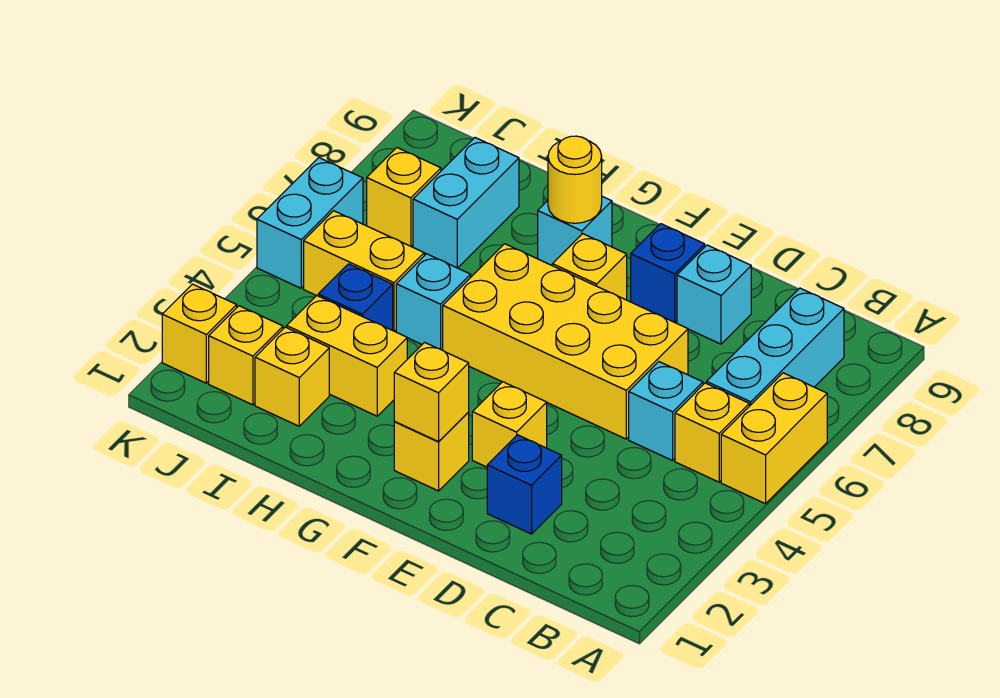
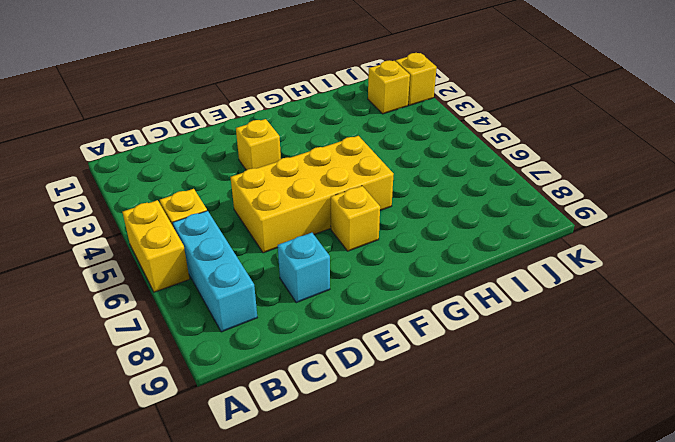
none -> cyan brick C5 level 1
none -> blue brick D2 level 1
none -> blue brick E8 level 1

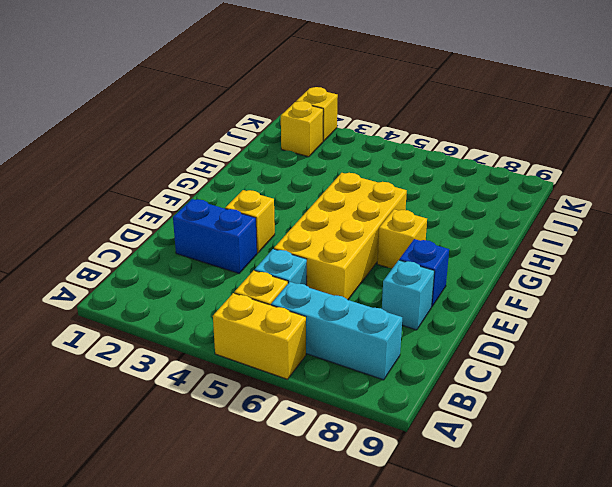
blue brick D2:D3 level 1 -> blue brick D2 level 1
none -> yellow brick F2 level 1
none -> cyan brick G8 level 1
none -> yellow brick H3:I3 level 1

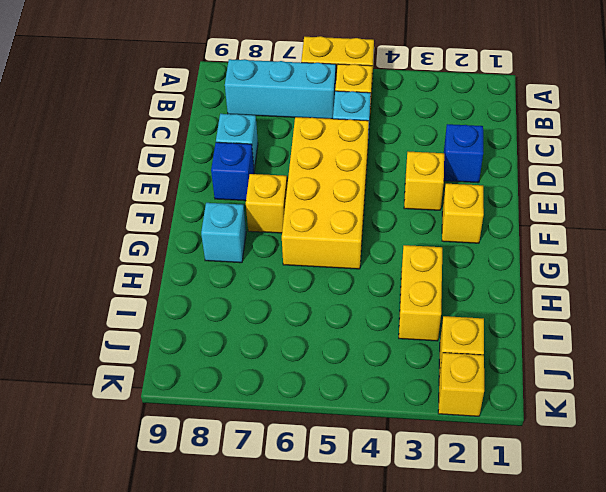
none -> cyan brick H5 level 1
none -> yellow brick I2 level 1
none -> blue brick I4 level 1

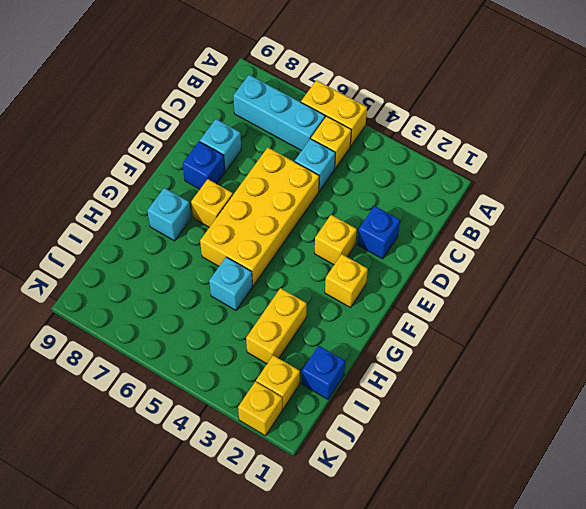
blue brick I1 level 1 -> blue brick I4 level 1
none -> yellow brick I2 level 1
none -> yellow brick I5:J5 level 1
none -> cyan brick I7:I8 level 1

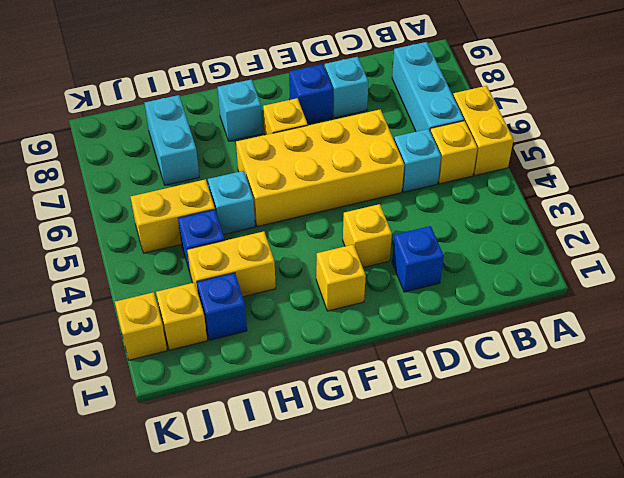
blue brick I2 level 1 -> yellow brick I2 level 1
none -> yellow brick J7 level 1
none -> cyan brick K5:K6 level 1
none -> yellow brick F2 level 2

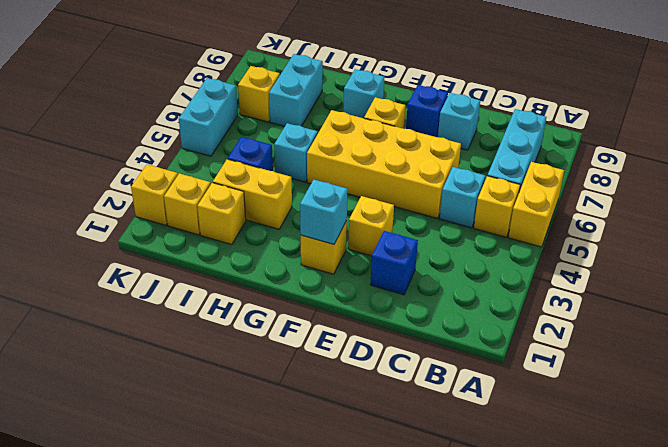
cyan brick F2 level 2 -> yellow brick F2 level 2
none -> yellow brick I5:J5 level 1
none -> yellow round brick G8 level 2

